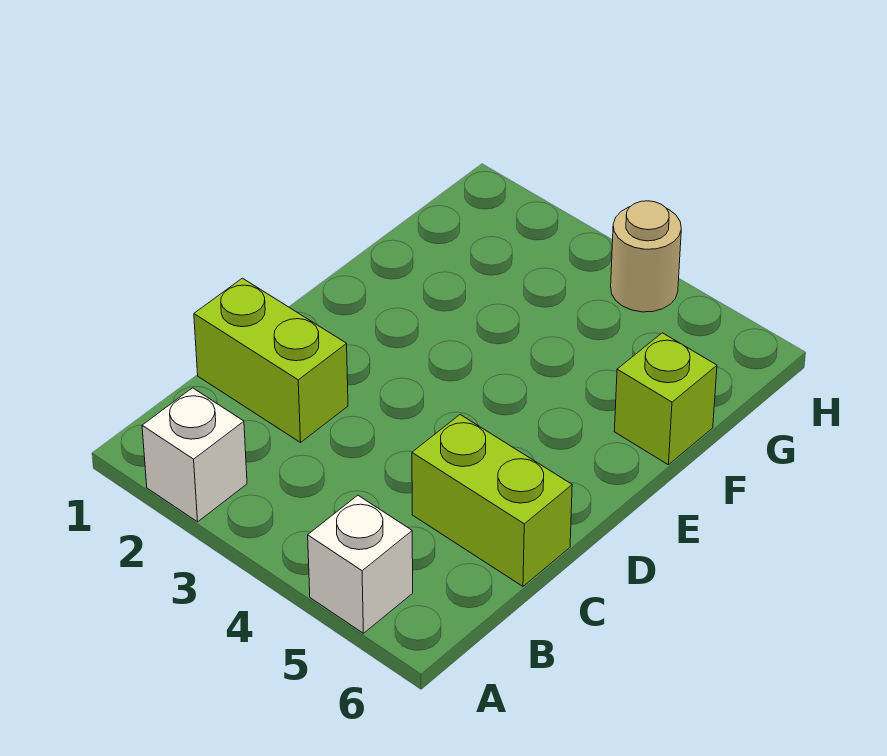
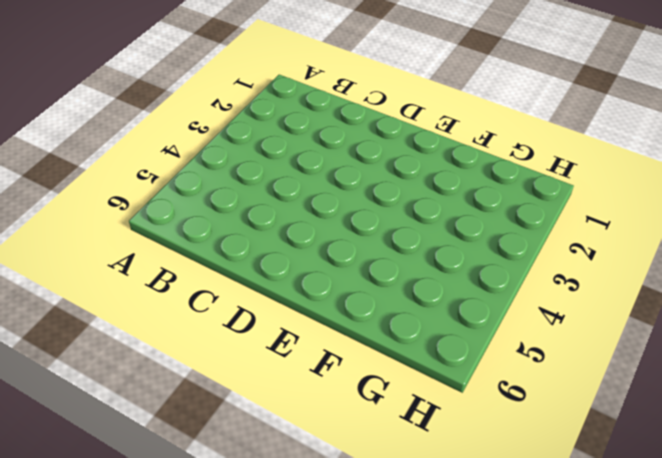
none -> white brick A2 level 1
none -> white brick A5 level 1

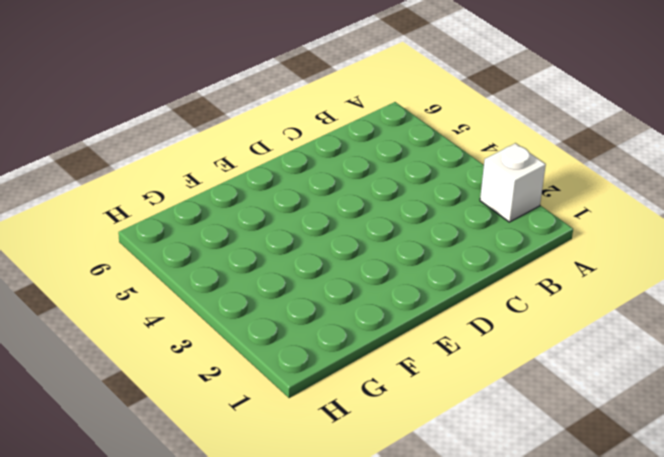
none -> white brick A5 level 1
none -> lime brick C1:C2 level 1

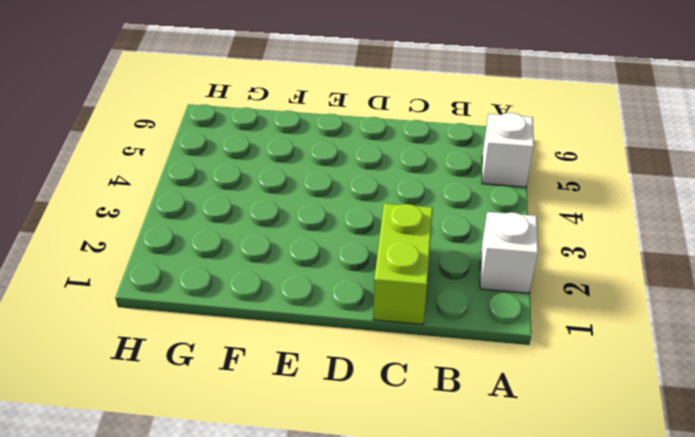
none -> lime brick C5:C6 level 1
none -> lime brick F6 level 1

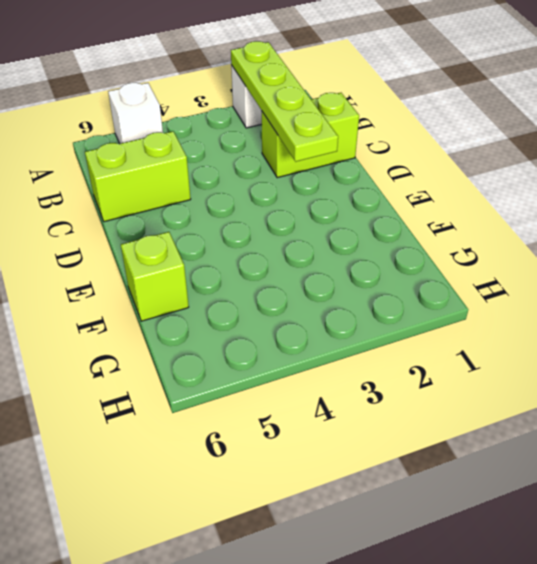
lime plate A2:D2 level 2 -> none
none -> tan round brick H4 level 1

